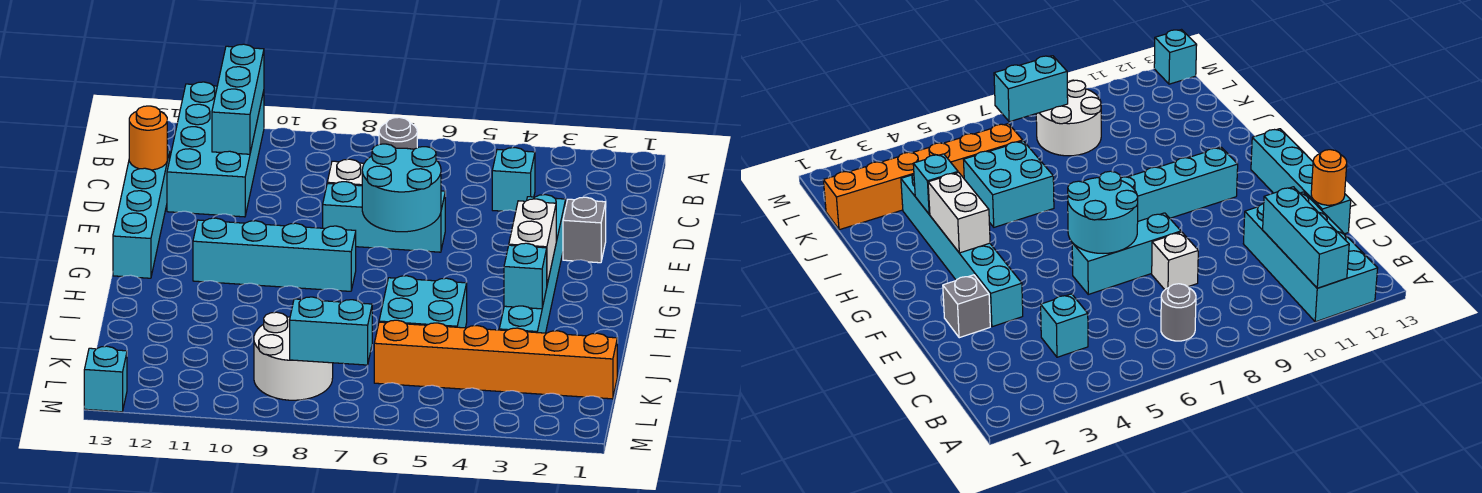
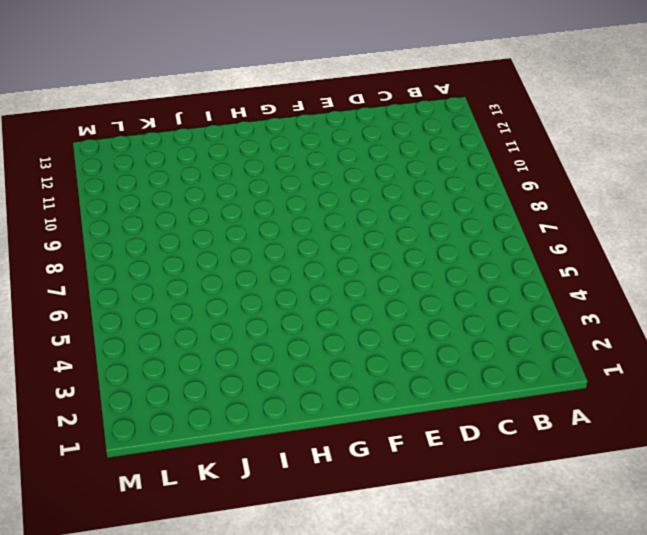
none -> cyan brick A11:D12 level 1
none -> grey round brick B7 level 1
none -> cyan brick C4 level 1

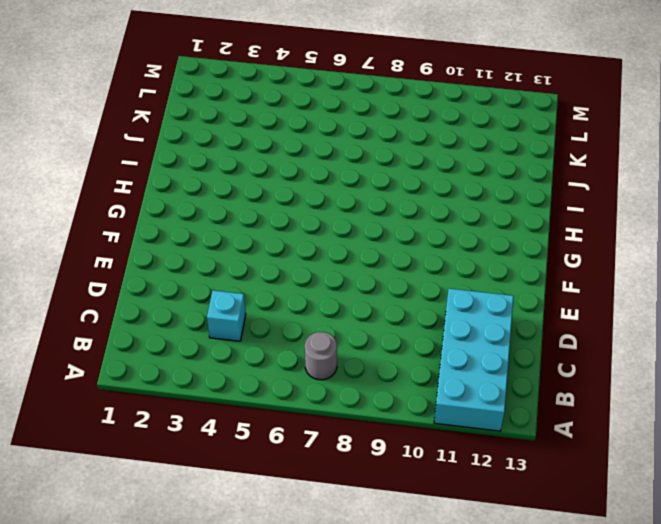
none -> white brick D8 level 1
none -> cyan brick D13:G13 level 1
none -> grey brick E2 level 1

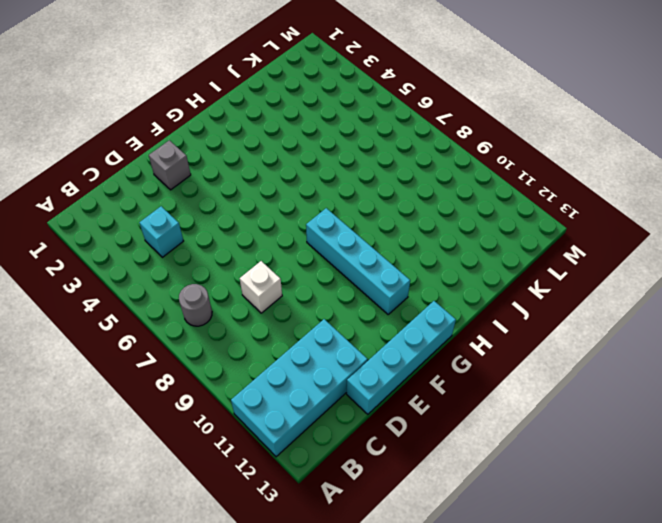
none -> cyan brick E3:J3 level 1
none -> cyan brick E6:E8 level 1
none -> cyan brick I5:J6 level 1

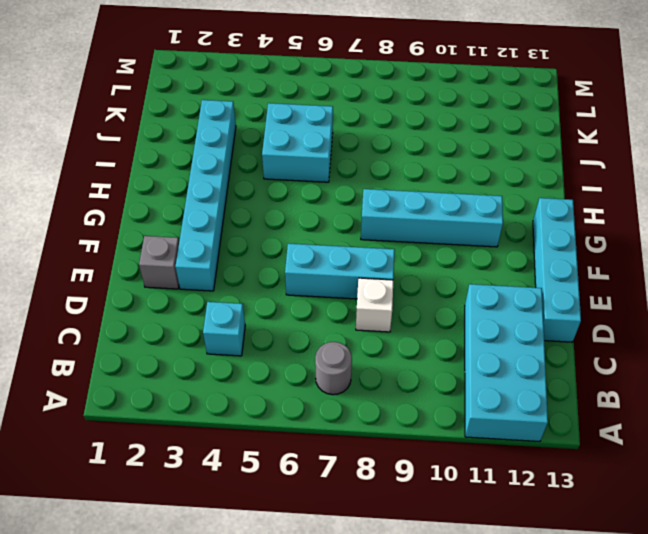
none -> orange brick K1:K6 level 1
none -> white round brick K8:L9 level 1
none -> cyan brick M13 level 1

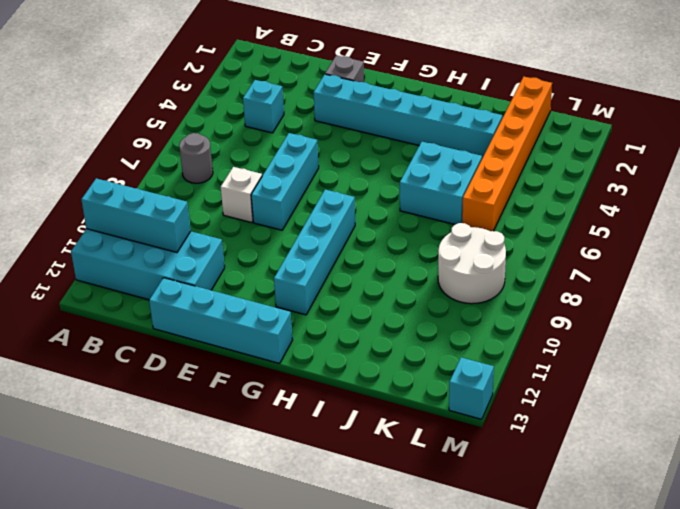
none -> orange round brick D13 level 2
none -> cyan round brick E6:F7 level 2
none -> white brick G3:H3 level 2

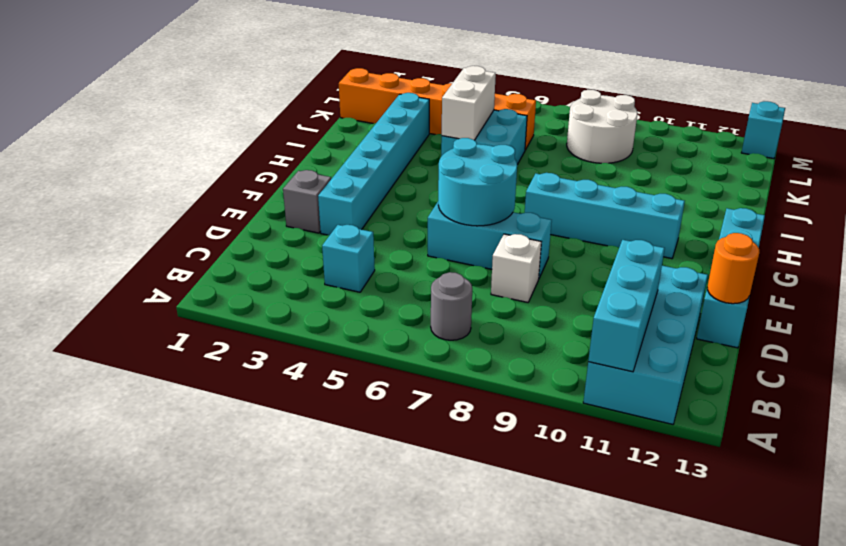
white brick I5:J5 level 2 -> white brick G3:H3 level 2
none -> cyan brick I3 level 2
none -> cyan brick L7:L8 level 2

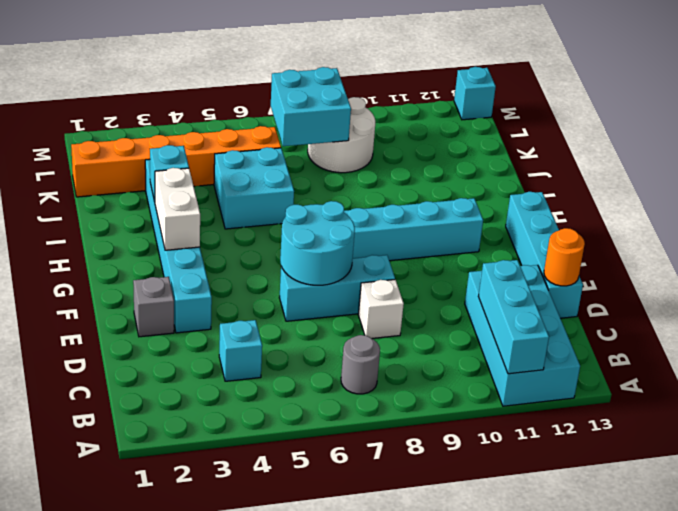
cyan brick K7:L8 level 2 -> cyan brick L7:L8 level 2

